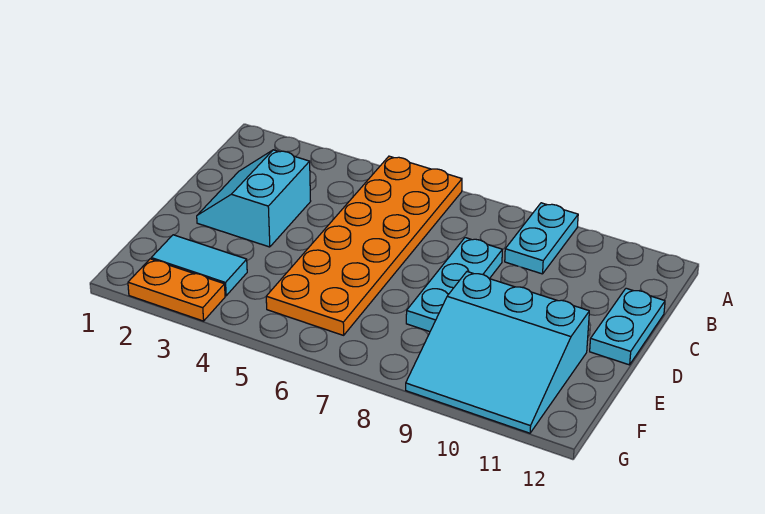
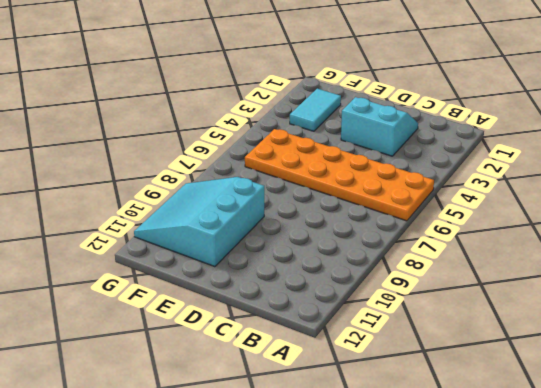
none -> cyan plate A9:B9 level 1
none -> cyan plate C8:E8 level 1

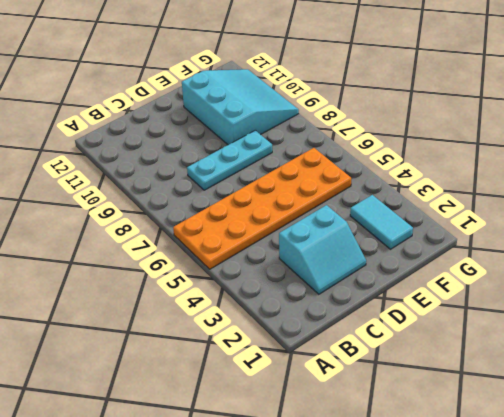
none -> cyan plate A9:B9 level 1
none -> cyan plate C12:D12 level 1

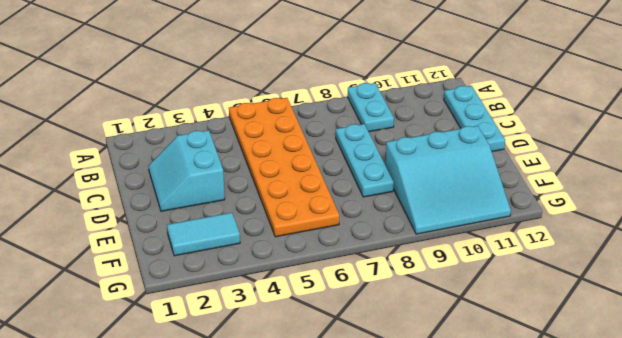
cyan plate B12:D12 level 1 -> cyan plate C12:D12 level 1
none -> orange plate G2:G3 level 1

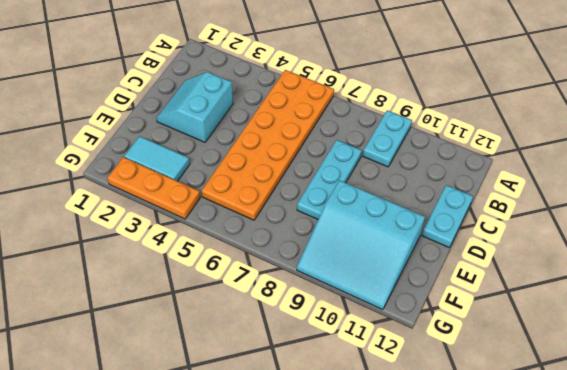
orange plate G2:G4 level 1 -> orange plate G2:G3 level 1

